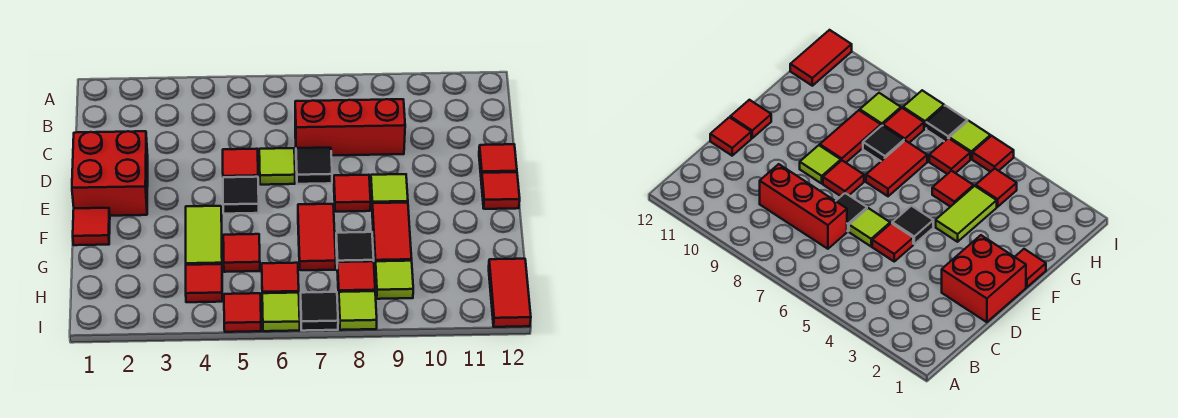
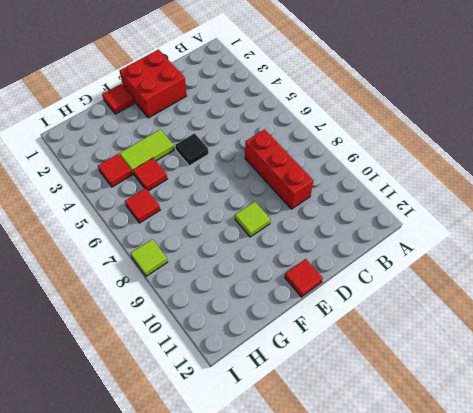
none -> red tile D5 level 1
none -> lime tile D6 level 1
none -> black tile D7 level 1

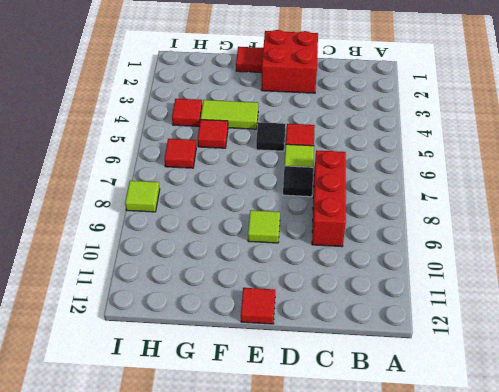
none -> red tile D12 level 1
none -> red tile E8 level 1
none -> red tile F7:G7 level 1

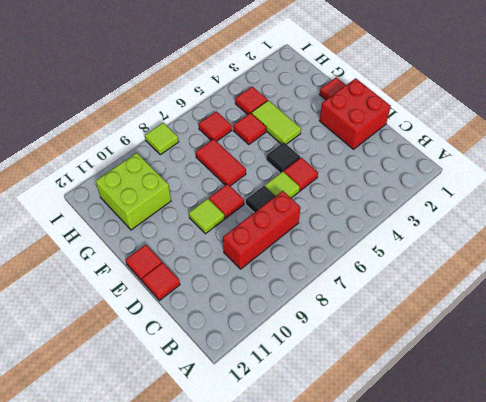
lime brick G10:H11 level 1 -> none
none -> red tile F9:G9 level 1
none -> black tile G8 level 1
none -> red tile H8 level 1

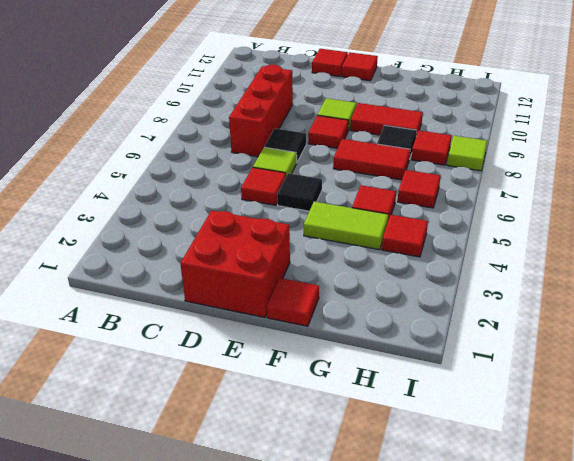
none -> lime tile H9 level 1
none -> red tile H12:I12 level 1
none -> red tile I5 level 1

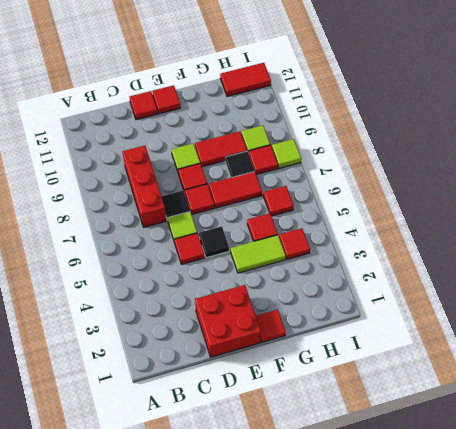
red tile E7 level 1 -> red tile I5 level 1
none -> lime tile I6 level 1
none -> black tile I7 level 1

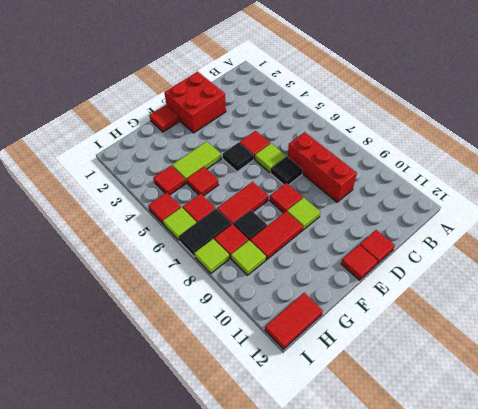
black tile H7:I7 level 1 -> black tile I7 level 1

